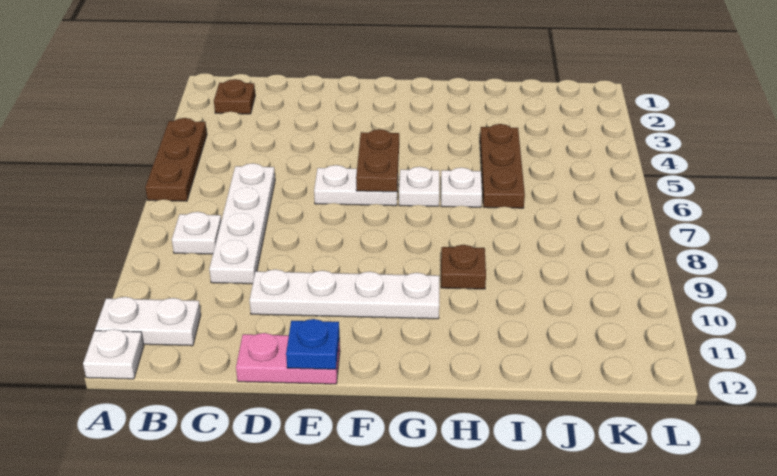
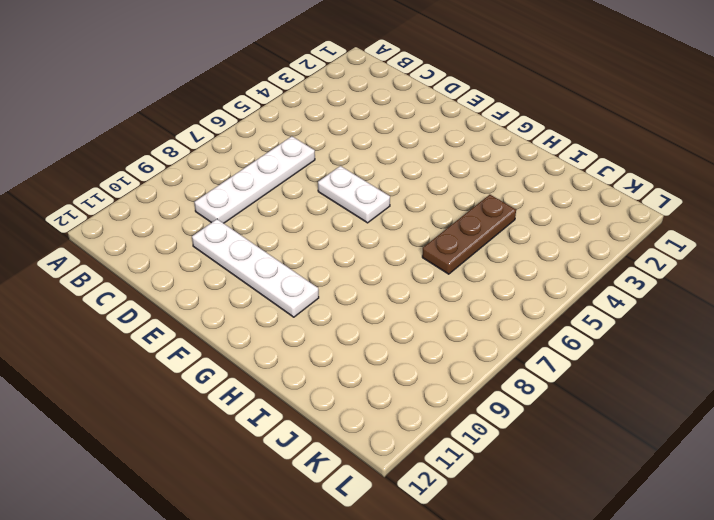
none -> brown plate A4:A6 level 1
none -> white plate A11:B11 level 1
none -> white plate A12 level 1

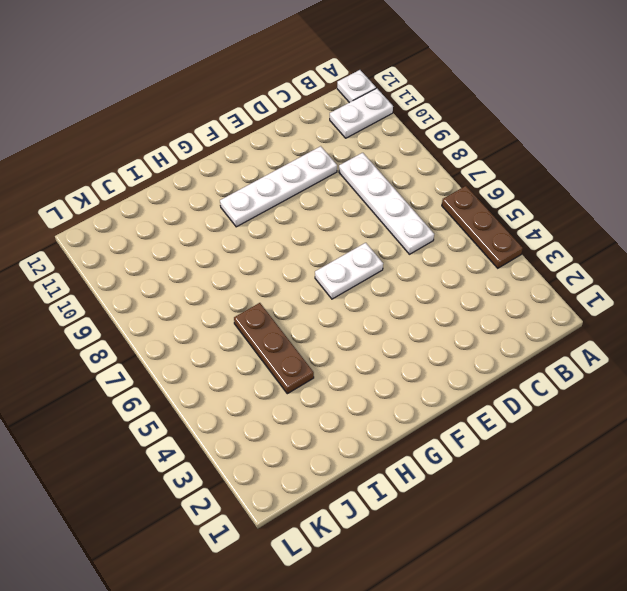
none -> brown plate B2 level 1
none -> white plate B8 level 1
none -> pink plate D12:E12 level 1

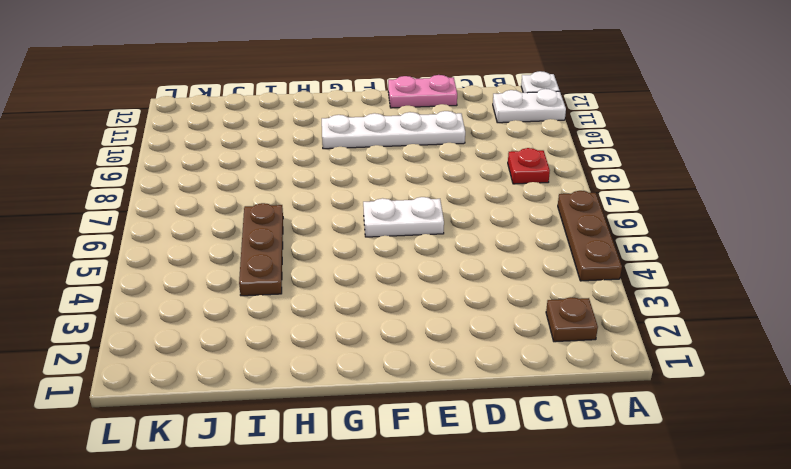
red plate B8 level 1 -> white plate B8 level 1
none -> white plate C6:C9 level 1
none -> white plate G6 level 1
none -> white plate H6 level 1

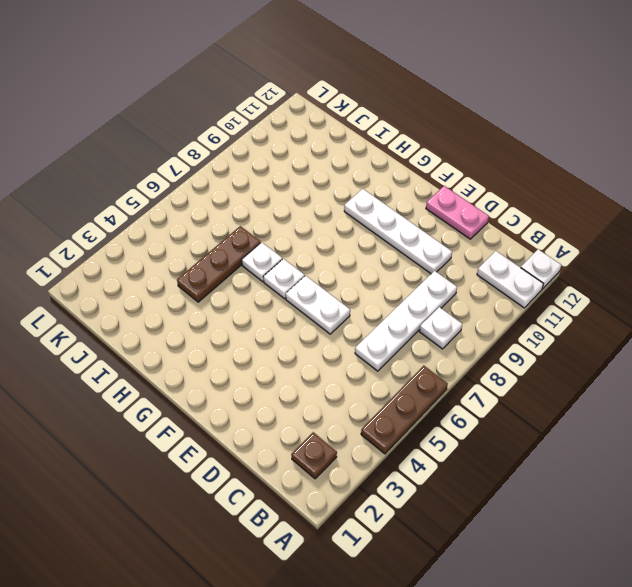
none -> brown plate H9 level 1
none -> blue plate E12 level 2
none -> brown plate F5:F6 level 2

